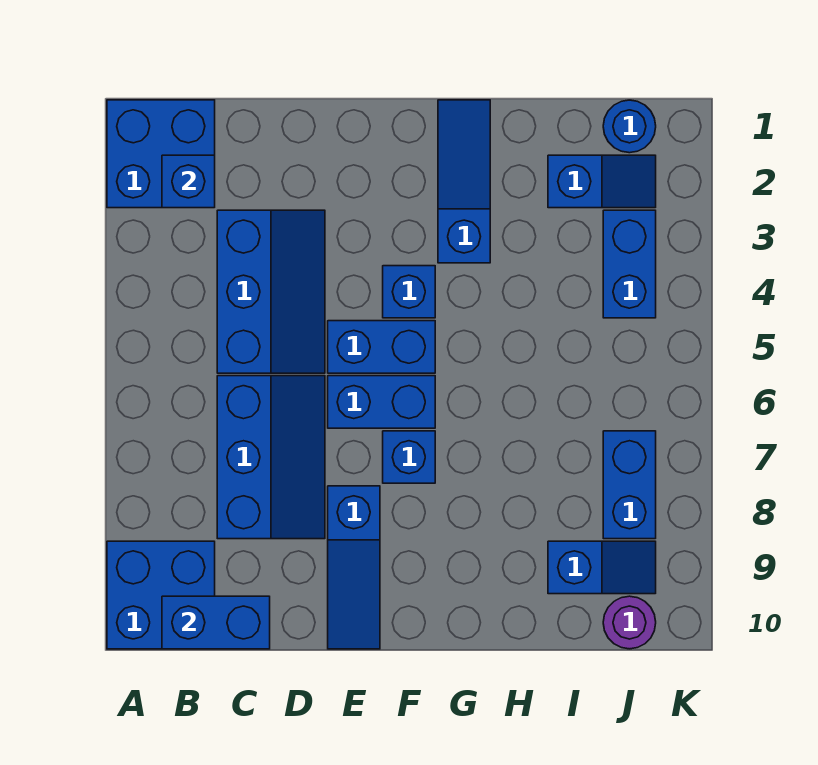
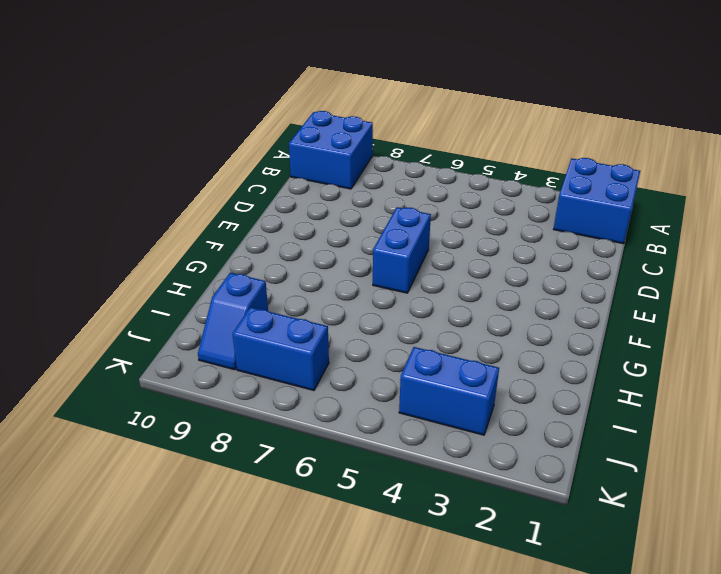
none -> blue slope C3:D5 level 1 top C
none -> blue slope C6:D8 level 1 top C
none -> blue brick E5:F5 level 1

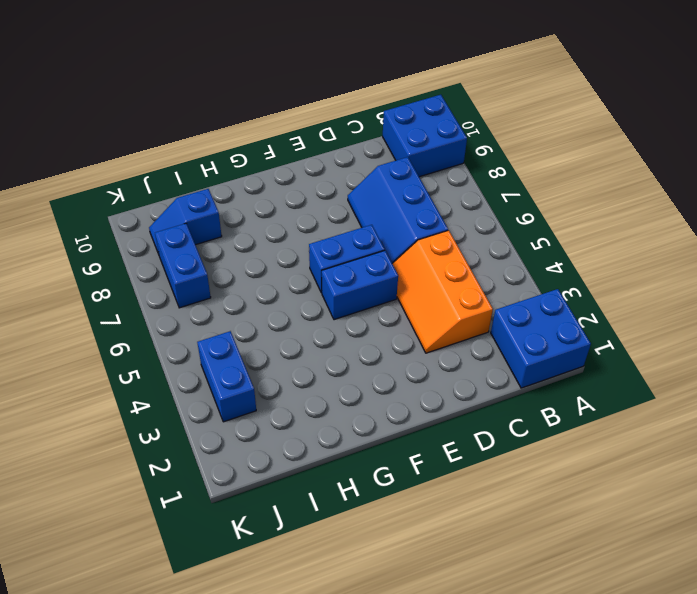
orange slope C3:D5 level 1 top C -> blue slope C3:D5 level 1 top C
none -> blue slope E8:E10 level 1 top 8
none -> blue brick F4 level 1
none -> blue brick F7 level 1

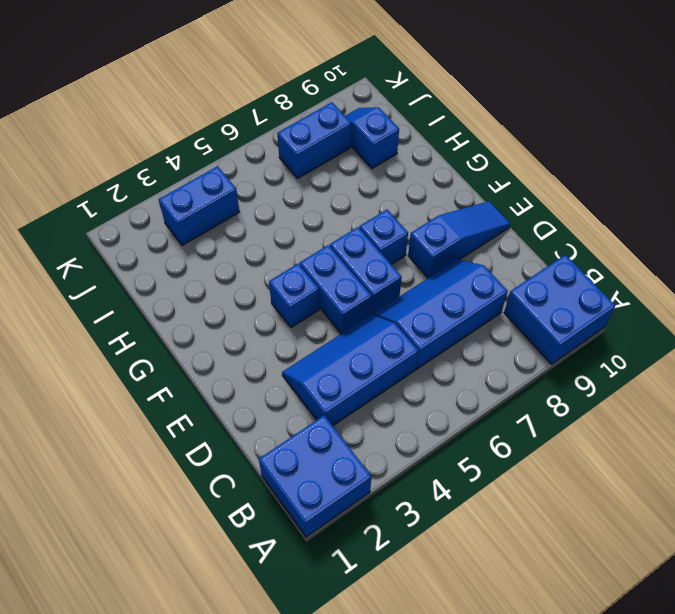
none -> blue slope G1:G3 level 1 top 3
none -> blue slope I2:J2 level 1 top I
none -> blue round brick J1 level 1

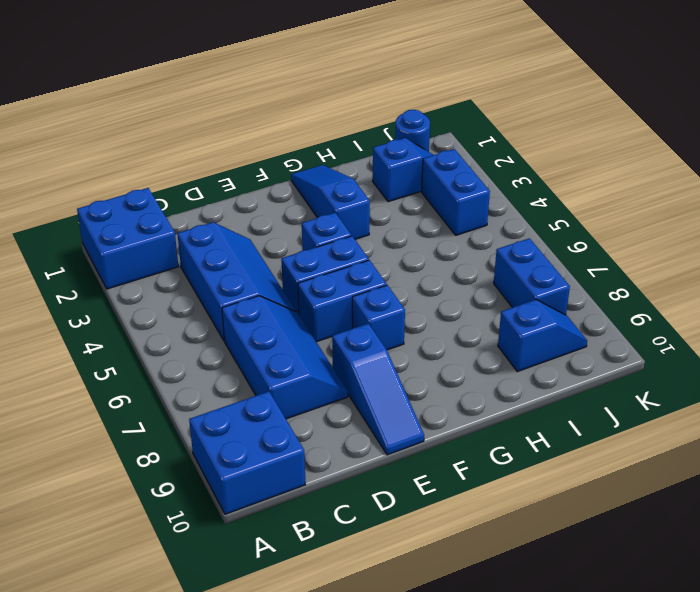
none -> purple round brick J10 level 1
none -> blue brick B2 level 2
none -> blue brick B10:C10 level 2

